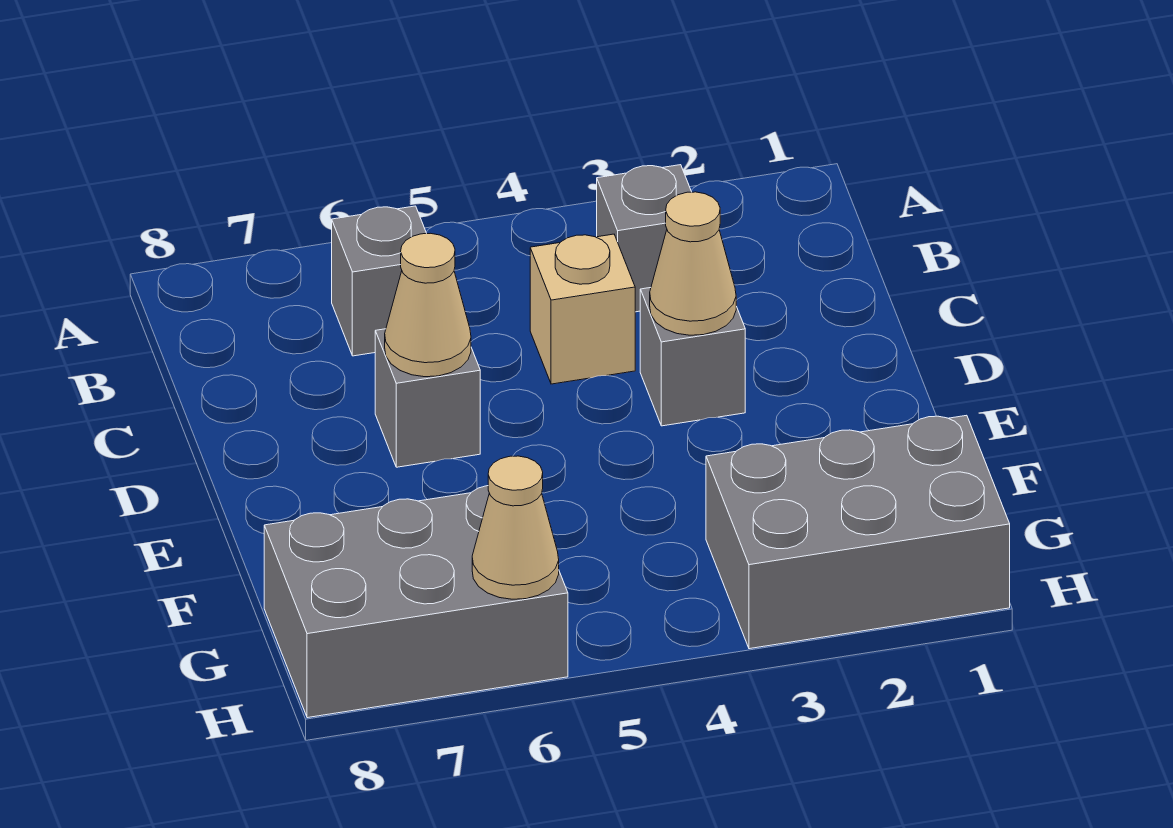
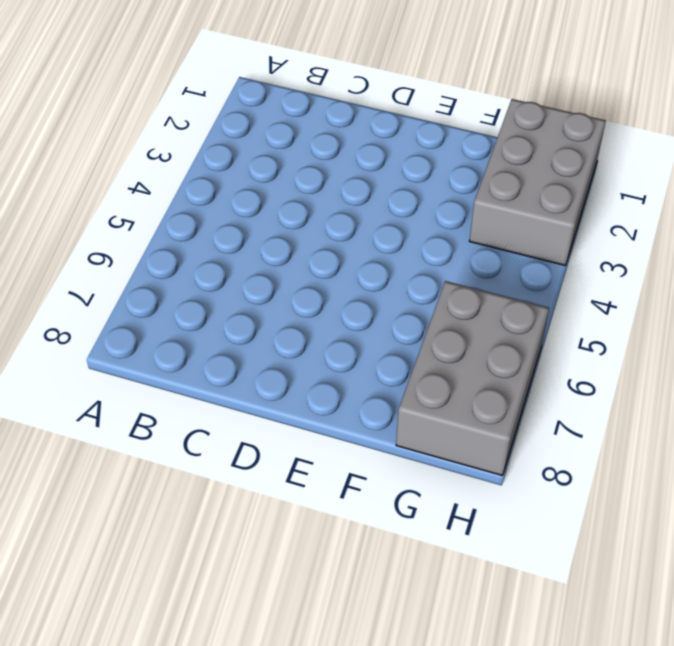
none -> grey brick B3 level 1
none -> grey brick B6 level 1

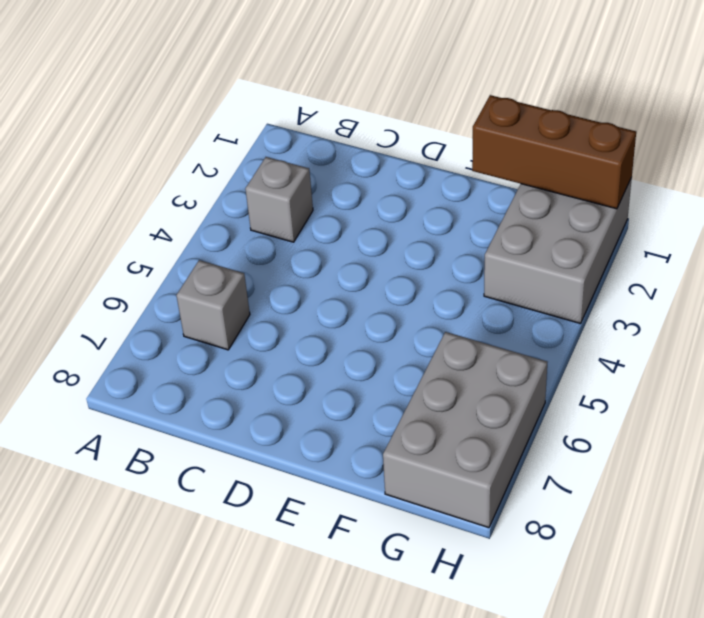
brown brick F1:H1 level 2 -> none
none -> tan brick C4 level 1
none -> grey brick D3 level 1

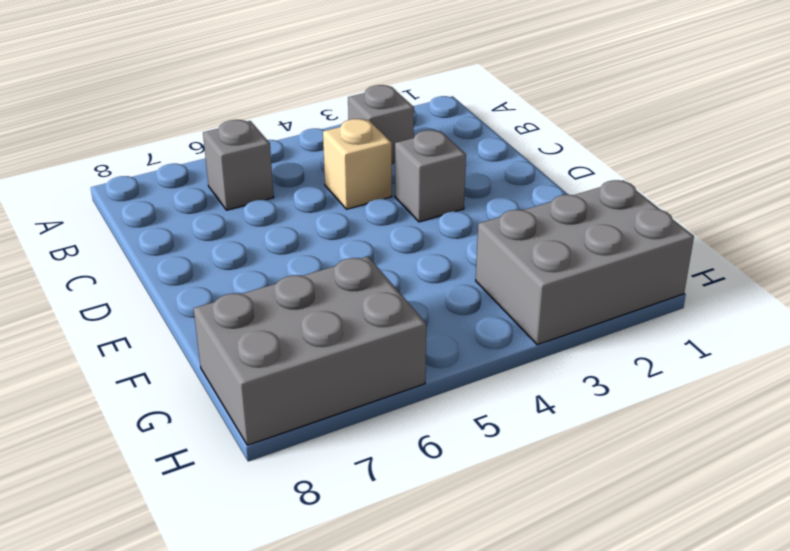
none -> grey brick D6 level 1
none -> tan cone D3 level 2

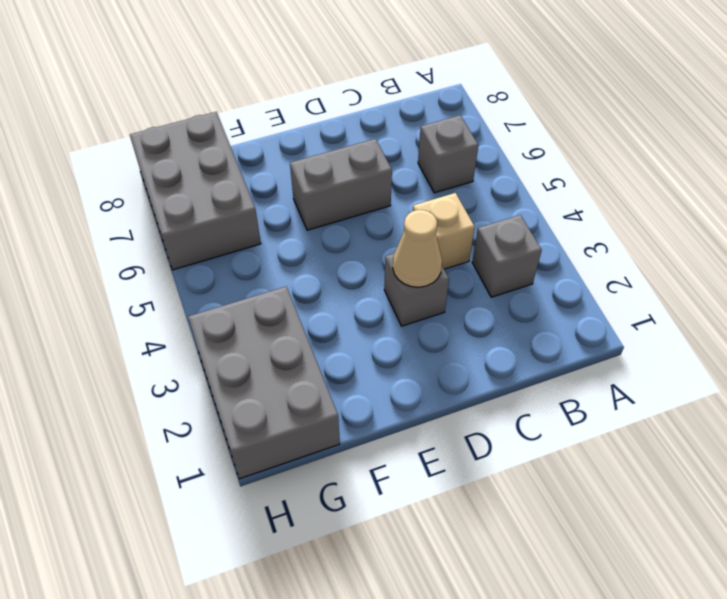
grey brick D6:E6 level 1 -> grey brick D6 level 1
none -> tan cone D6 level 2
none -> tan cone H6 level 2

